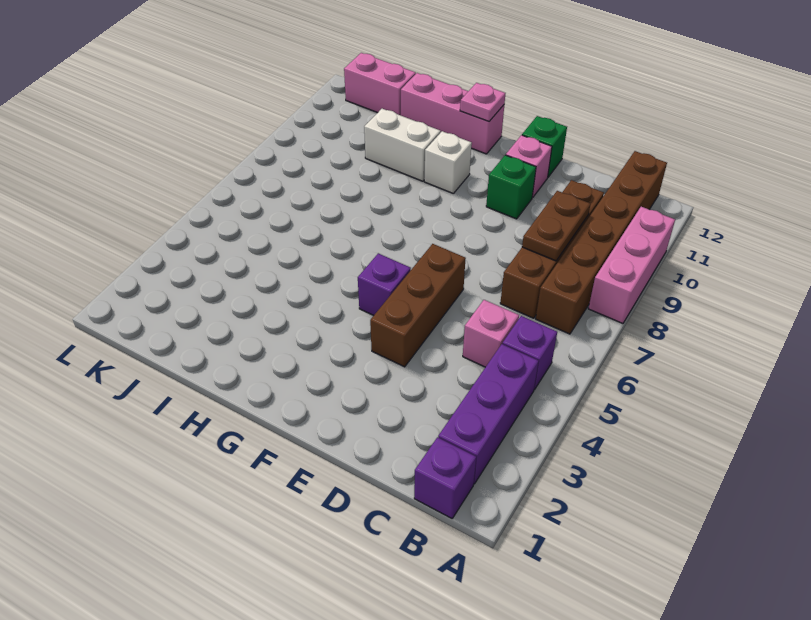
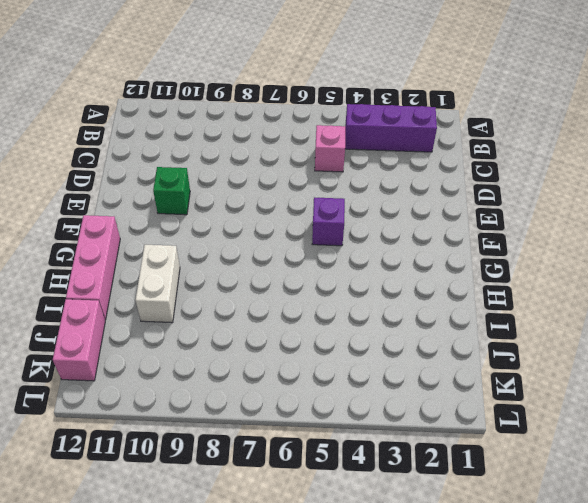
none -> pink brick A8:A10 level 1
none -> purple brick B1 level 1
none -> purple brick B5 level 1

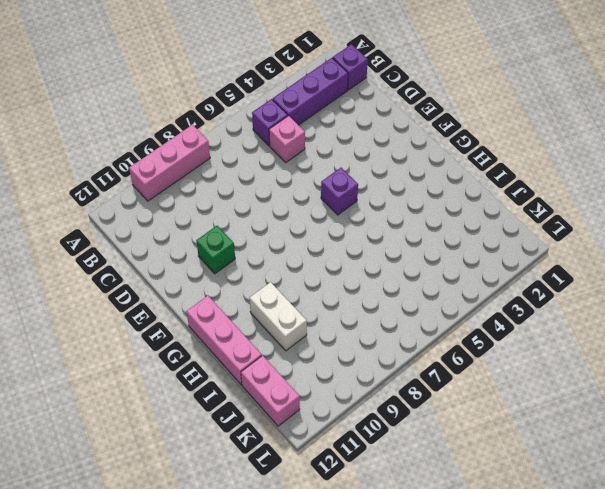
none -> brown brick B7:B12 level 1
none -> brown brick C7:C10 level 1
none -> brown brick E4:E6 level 1

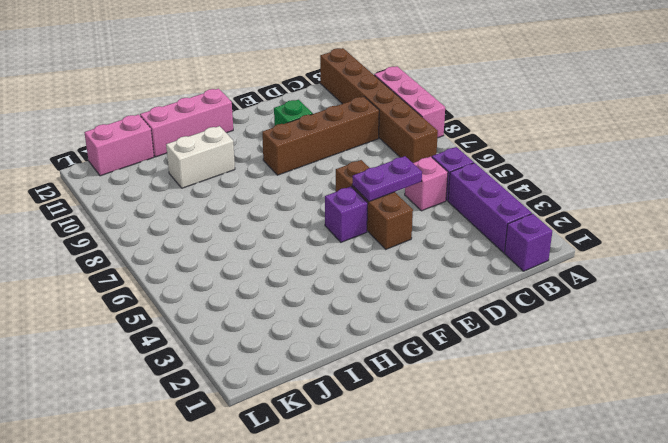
brown brick C9:F9 level 1 -> brown brick C7:C10 level 1
purple plate D5:E5 level 2 -> none
none -> pink brick E11 level 1
none -> green brick E12 level 1
none -> white brick G10 level 1

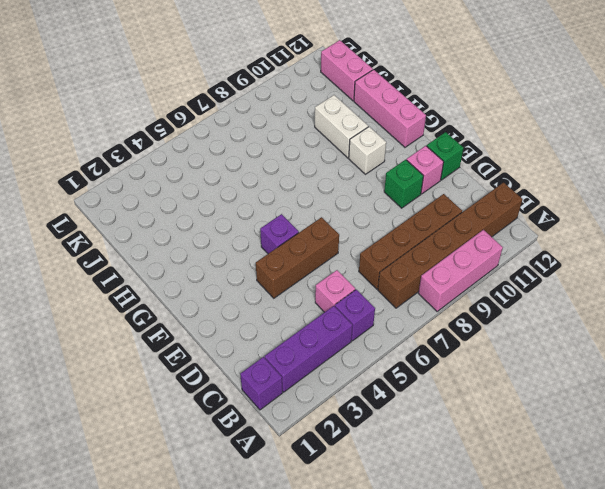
none -> brown plate C8:C9 level 2
none -> pink plate G12 level 2

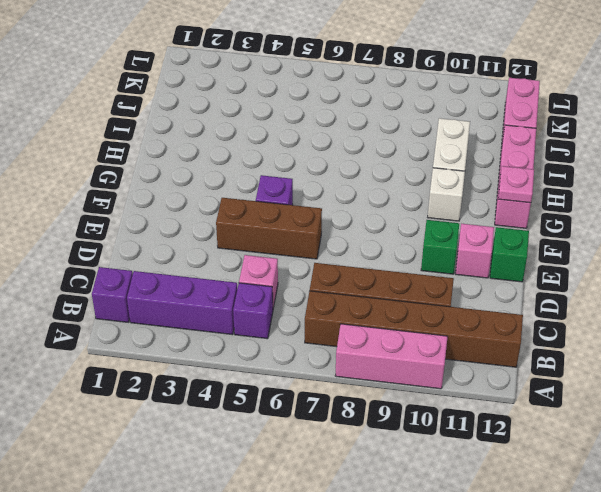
none -> brown plate C8:C9 level 2

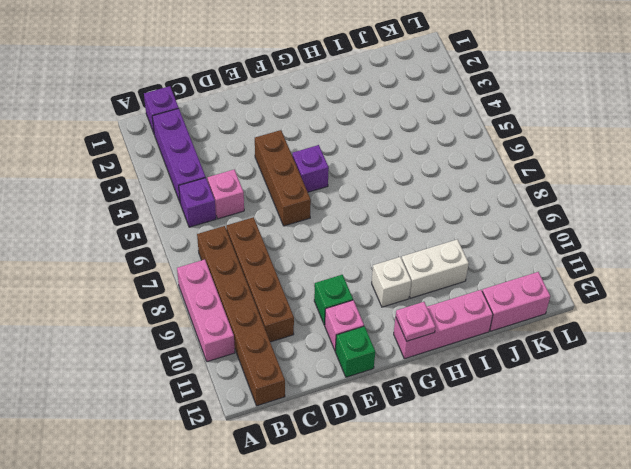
none -> brown plate C8:C9 level 2

